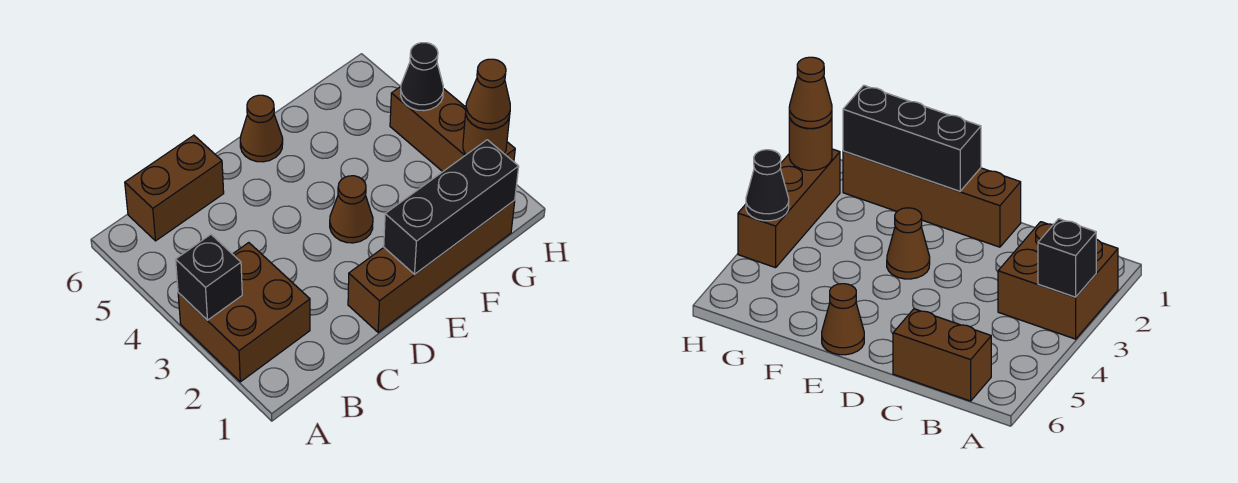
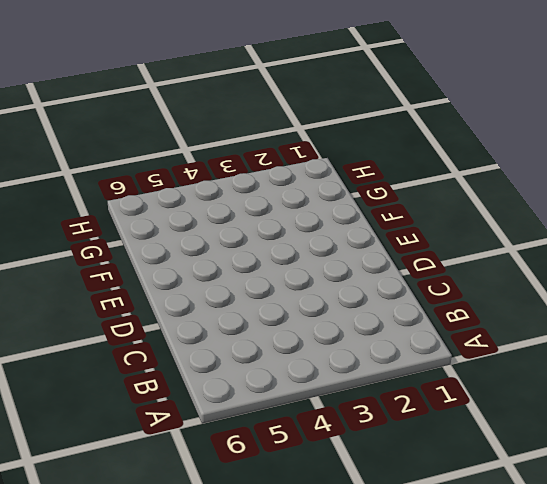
none -> brown brick A2:B3 level 1
none -> brown brick B6:C6 level 1

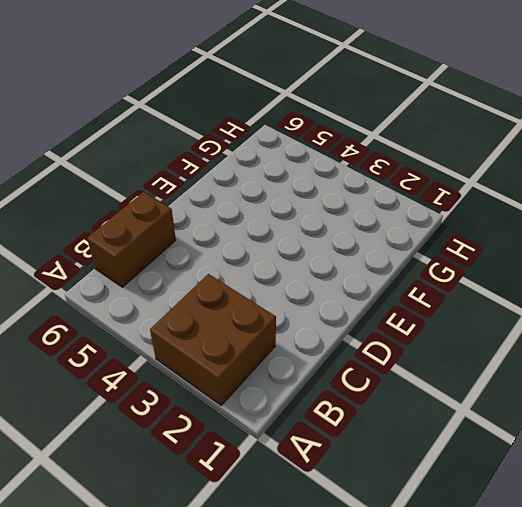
none -> brown brick D1:G1 level 1
none -> brown cone E3 level 1

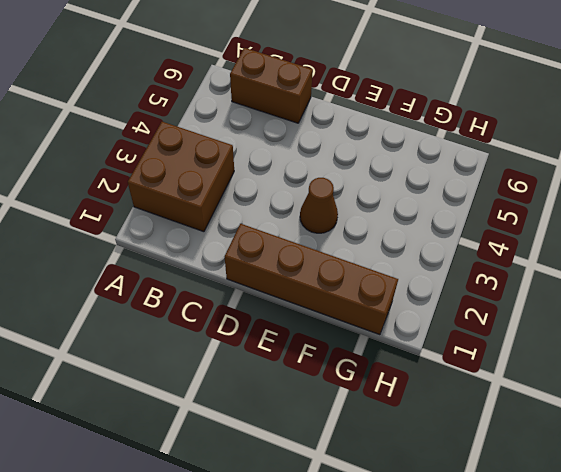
none -> brown cone E6 level 1
none -> brown brick H2:H4 level 1

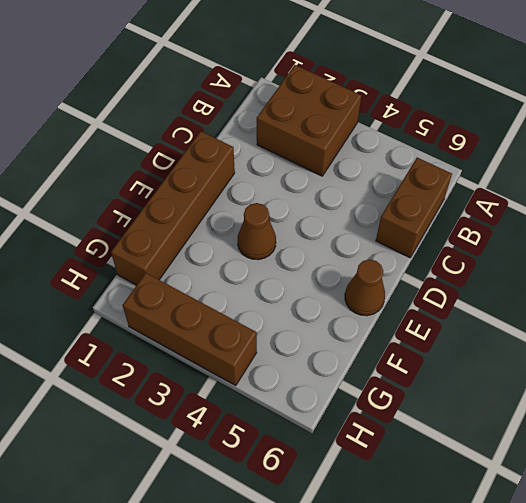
none -> black brick A3 level 2
none -> black brick E1:G1 level 2

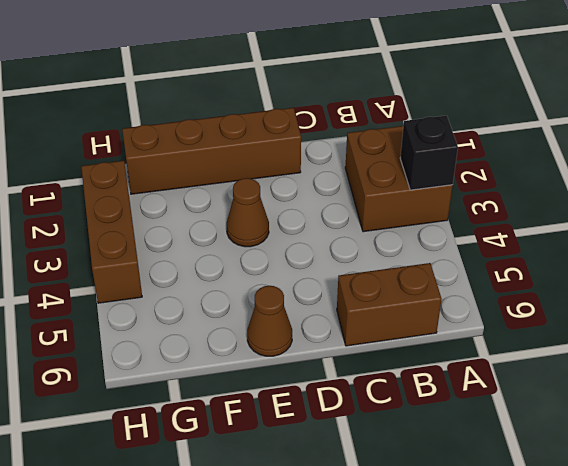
none -> black brick E1:G1 level 2
none -> brown round brick H2 level 2

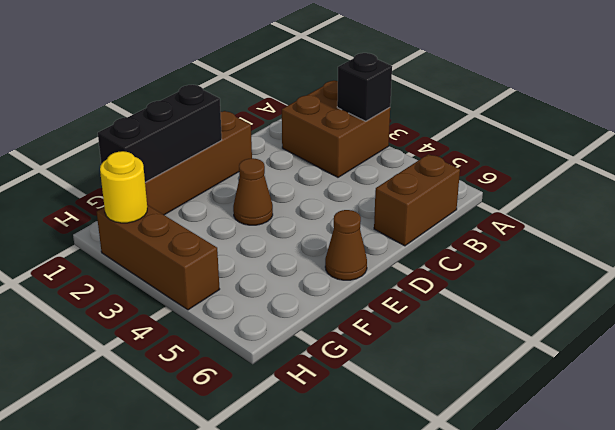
yellow round brick H2 level 2 -> brown round brick H2 level 2
none -> black cone H4 level 2
none -> brown cone H2 level 3

